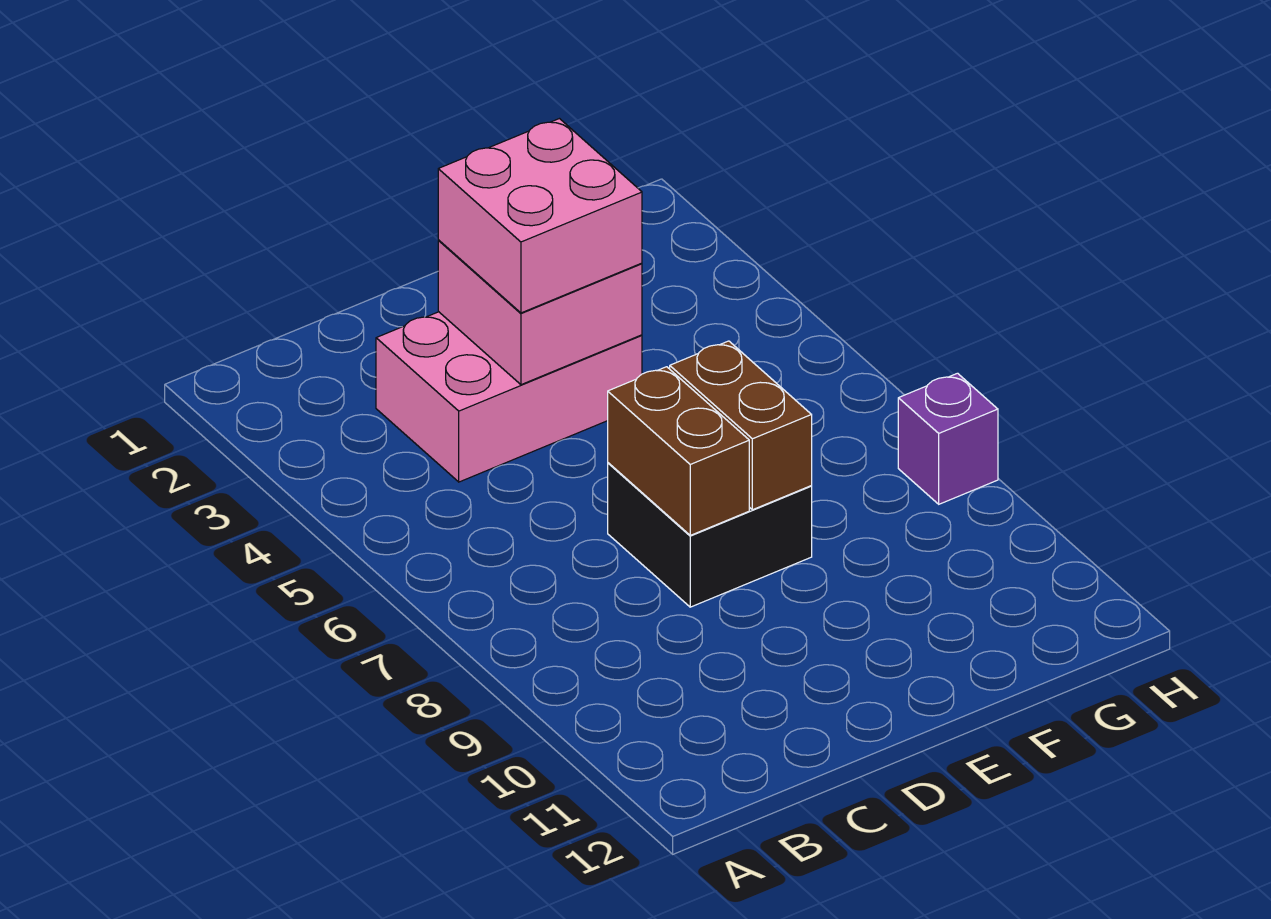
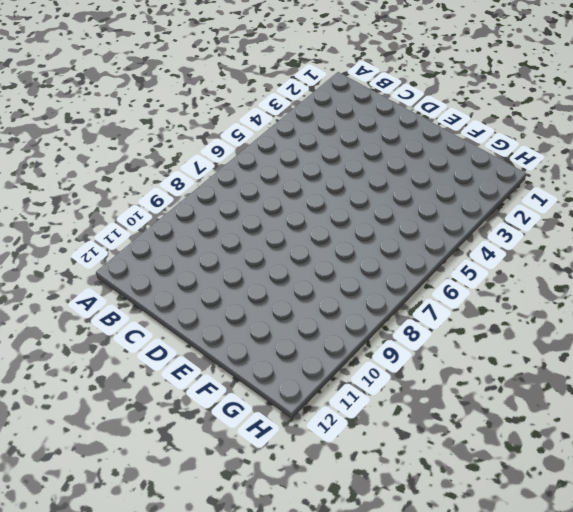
none -> pink brick C3:E4 level 1
none -> black brick D7:E8 level 1

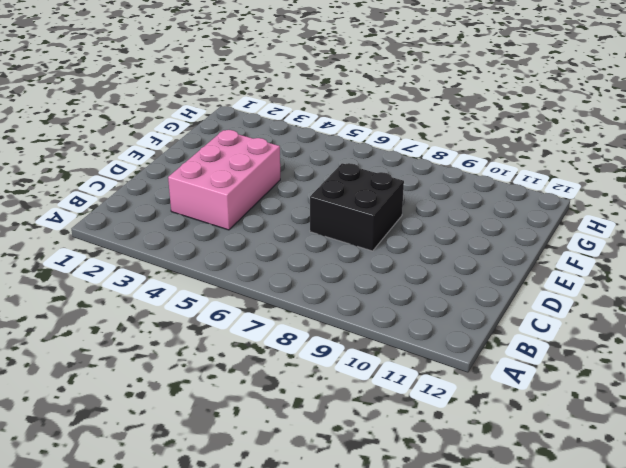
none -> purple brick H8 level 1
none -> pink brick D3:E4 level 2

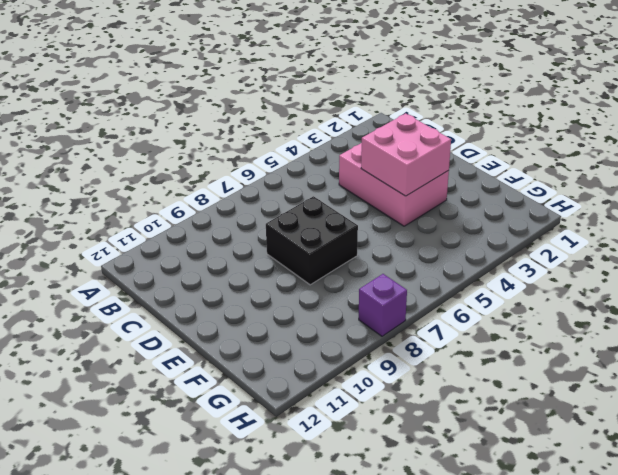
none -> brown brick D7:D8 level 2
none -> brown brick E7:E8 level 2

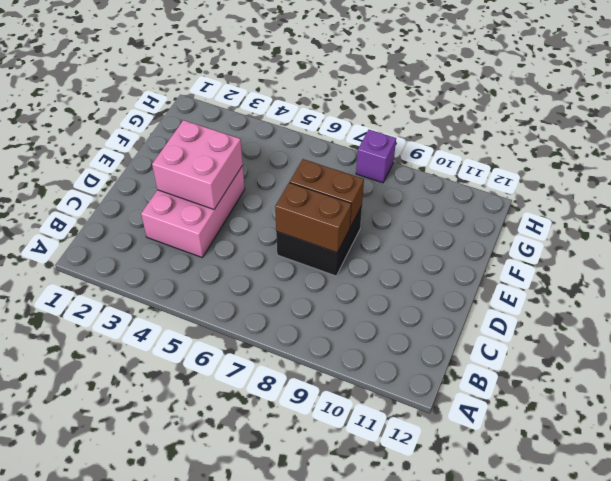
none -> pink brick D3:E4 level 3

